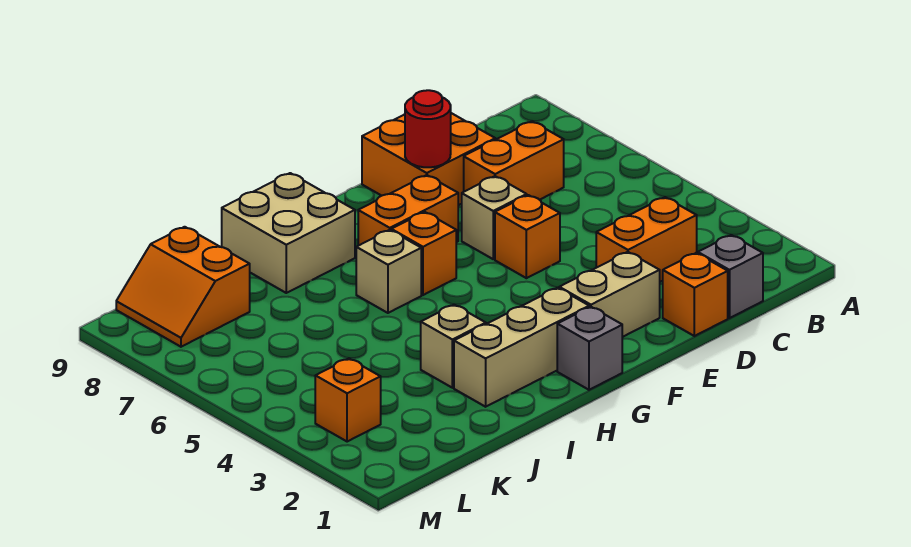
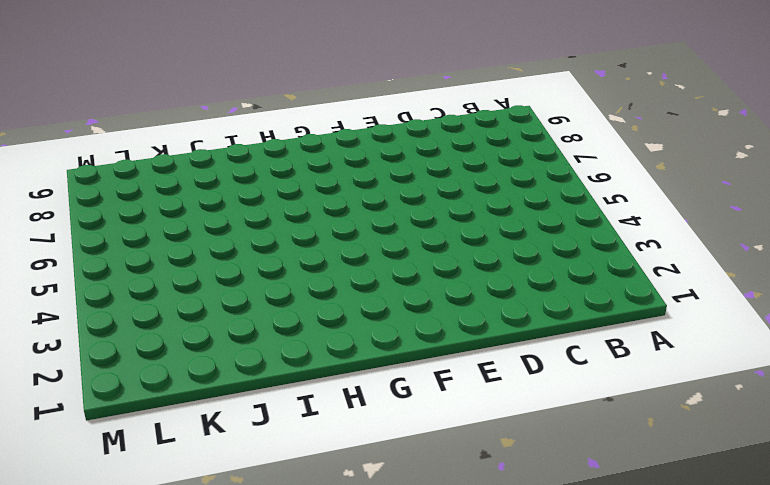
none -> grey brick C1 level 1
none -> orange brick C3:D3 level 1
none -> orange brick C7:D7 level 1

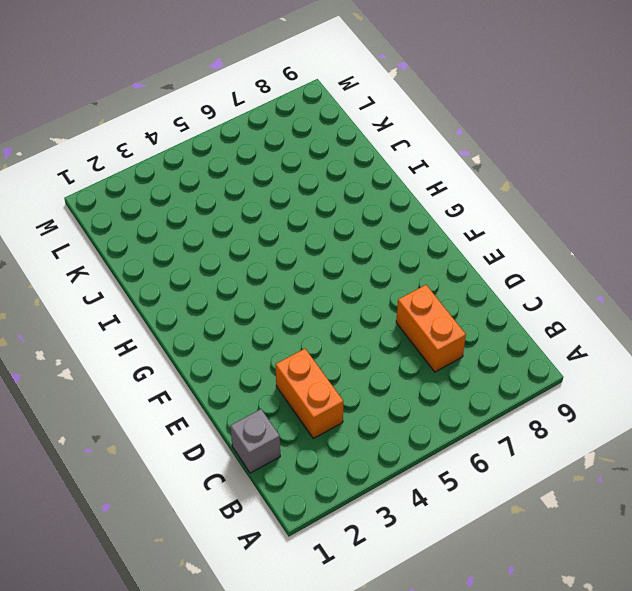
none -> orange brick D1 level 1
none -> orange brick D8:E9 level 1
none -> tan brick E2:F2 level 1

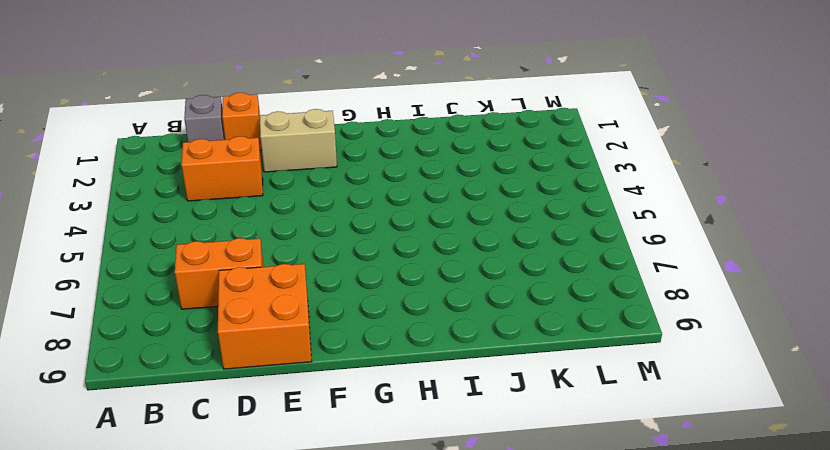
none -> orange brick E5 level 1
none -> tan brick E6 level 1
none -> orange brick F7:G7 level 1

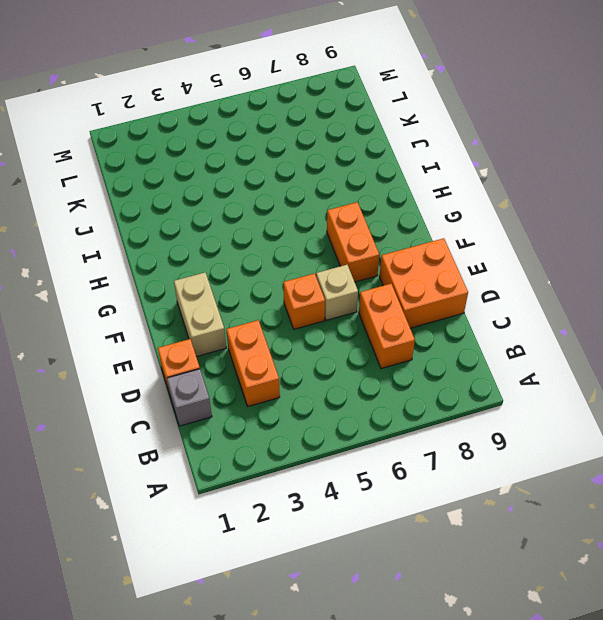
none -> grey brick G1 level 1
none -> tan brick G2:I2 level 1
none -> orange brick G6 level 1

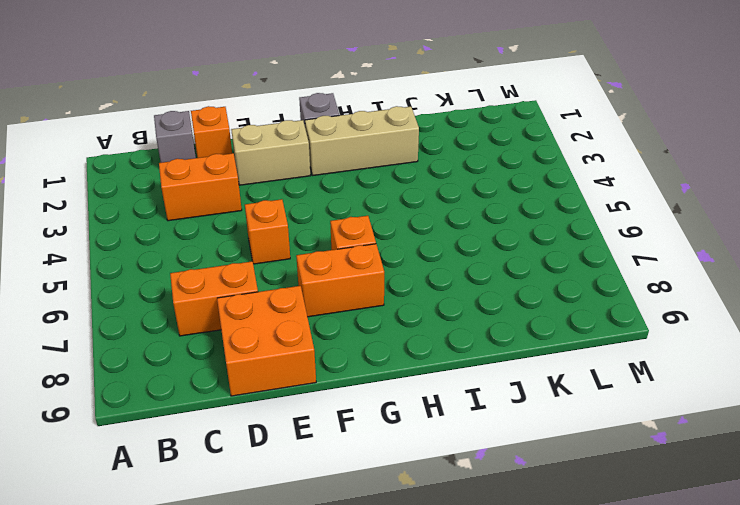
none -> tan brick E6 level 1
none -> tan brick H6 level 1
none -> tan brick H8:I9 level 1

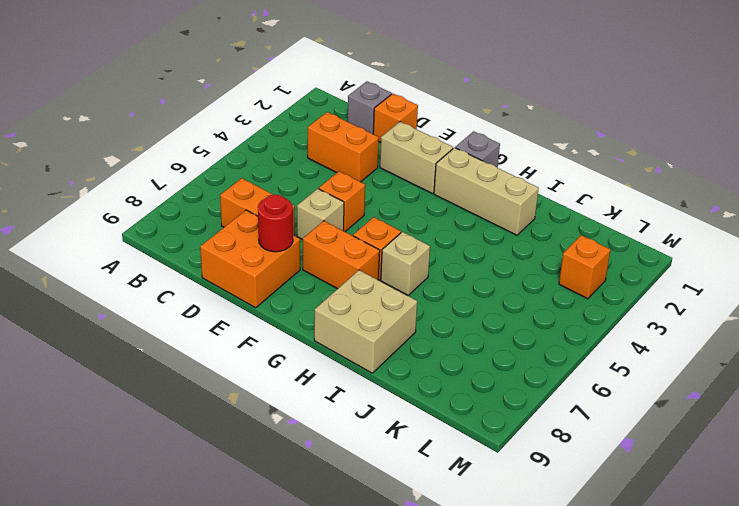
none -> tan brick I3 level 1
none -> orange slope K8:L9 level 1 top K

